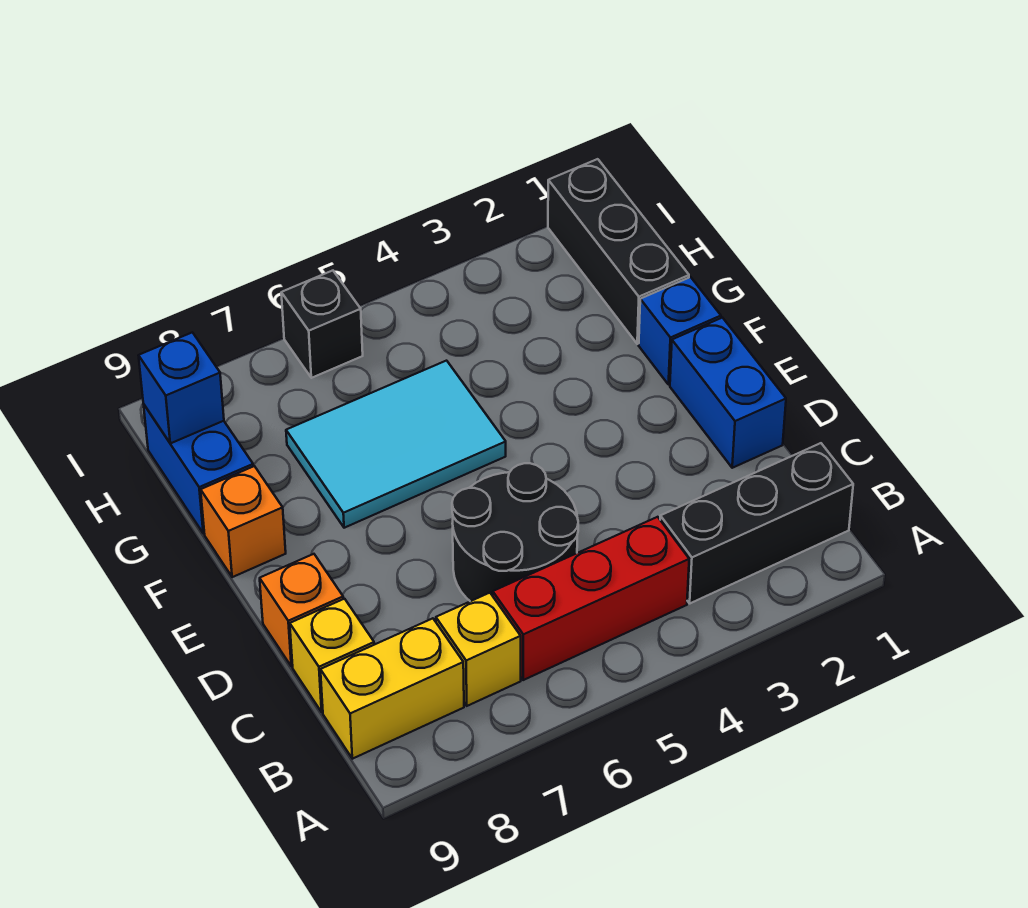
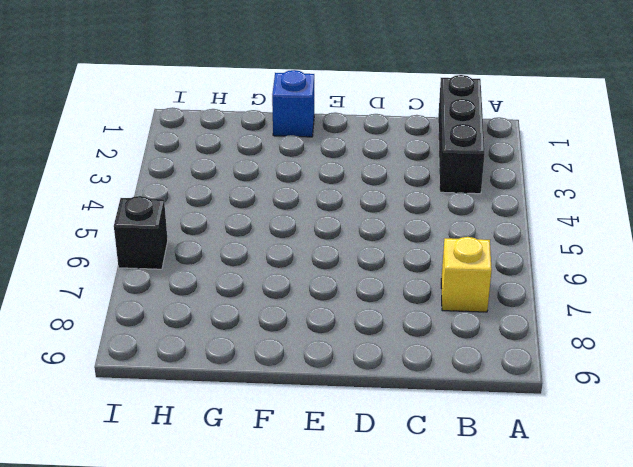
none -> red brick B4:B6 level 1
none -> yellow brick B8:B9 level 1
none -> black round brick C5:D6 level 1

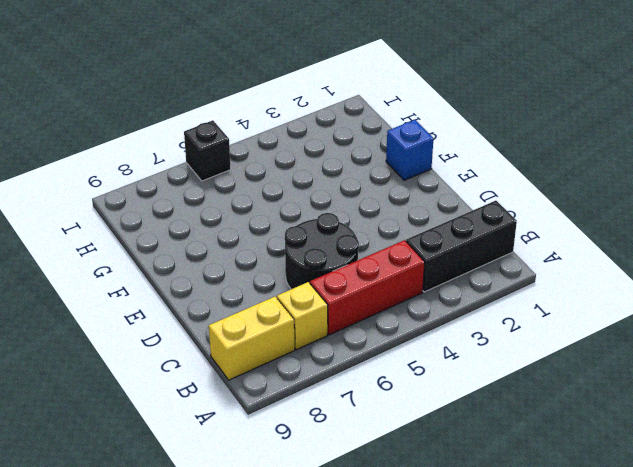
none -> yellow brick C9 level 1
none -> blue brick D1:E1 level 1
none -> orange brick D9 level 1

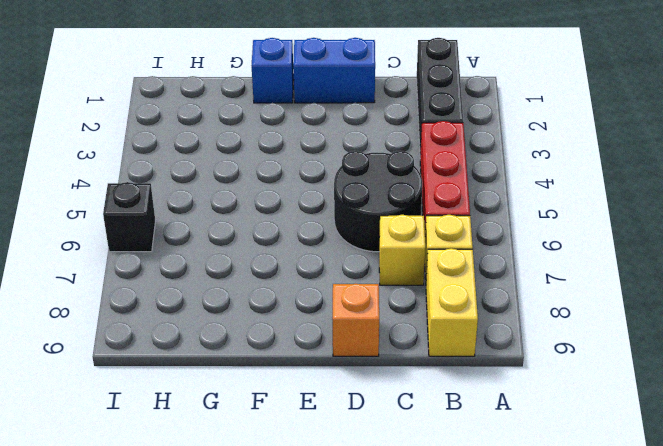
yellow brick C7 level 1 -> yellow brick C9 level 1
none -> cyan tile F5:G7 level 1
none -> orange brick F9 level 1
none -> black brick G1:I1 level 1

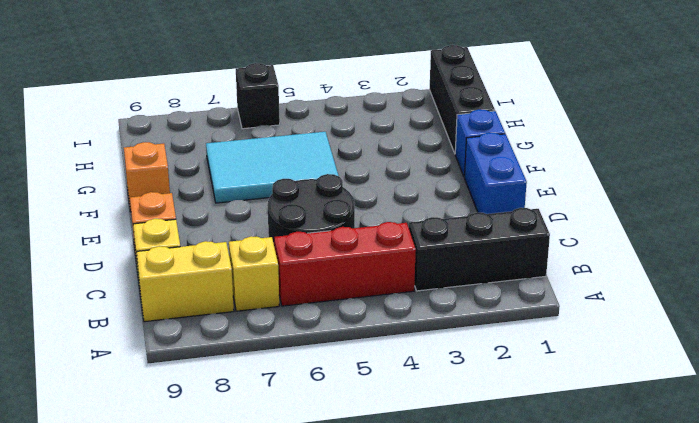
none -> blue brick G9:H9 level 1
none -> blue brick H9 level 2

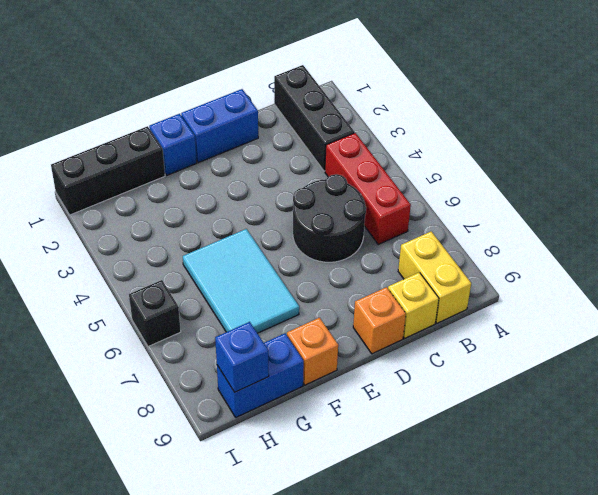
none -> yellow brick B7 level 1

